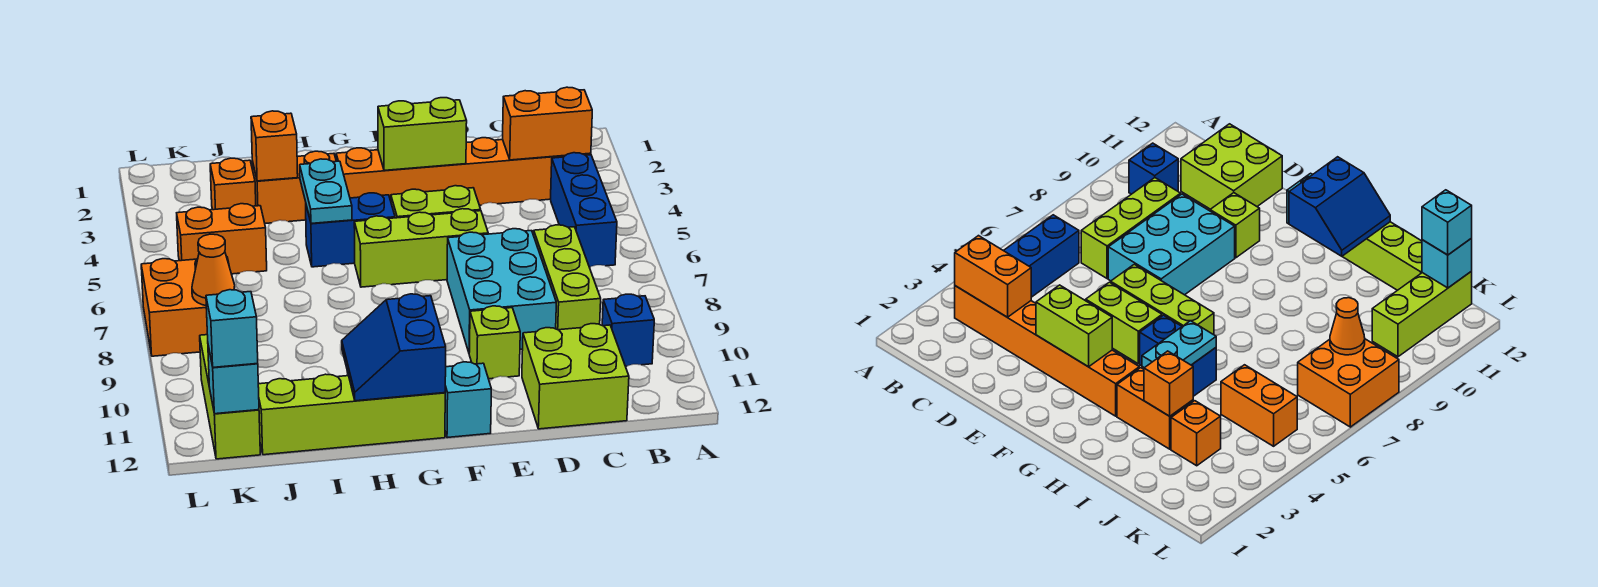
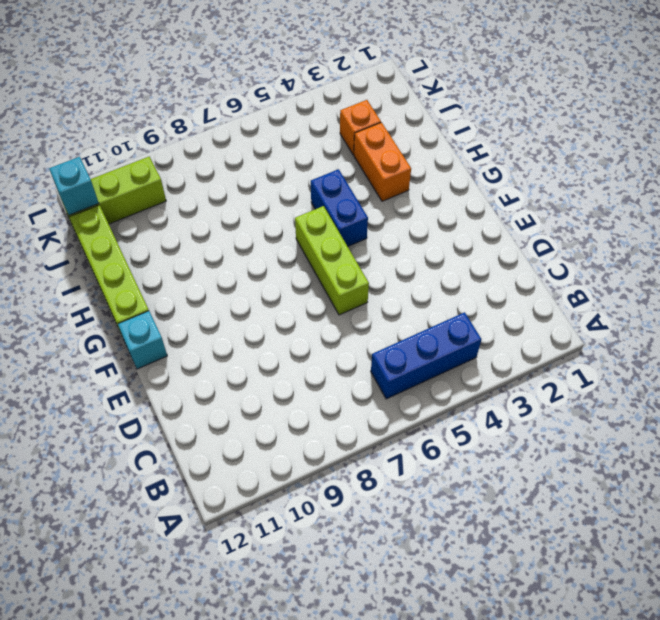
none -> orange brick B3:G3 level 1
none -> blue brick B10 level 1
none -> lime brick C7:C9 level 1

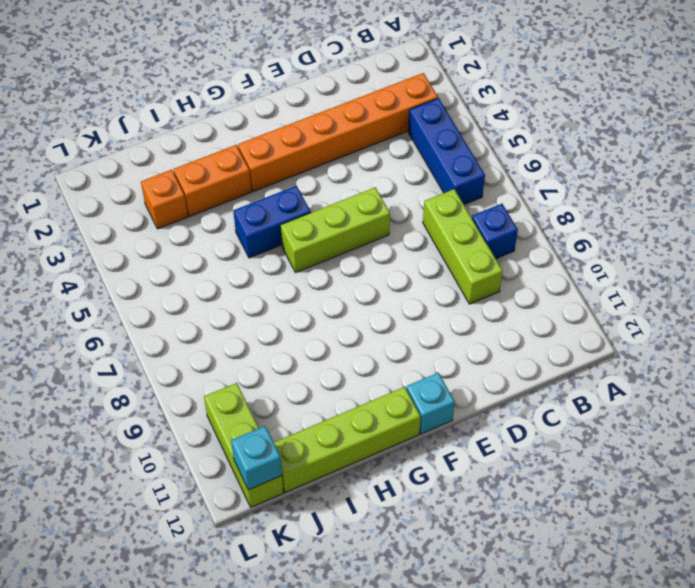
blue brick B8 level 1 -> blue brick B10 level 1
none -> lime brick C11:D12 level 1
none -> cyan brick D7:E9 level 1
none -> lime brick E5:F5 level 1

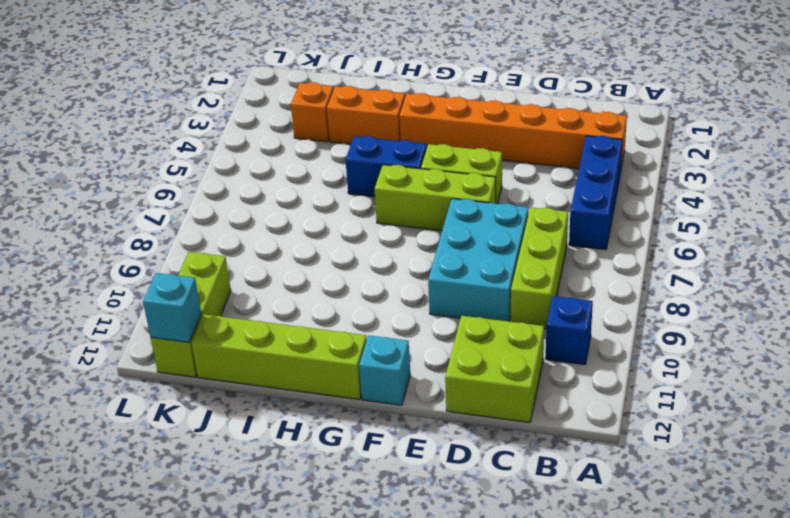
none -> lime brick E10 level 1
none -> orange brick J5:K5 level 1
none -> orange brick K7:L8 level 1

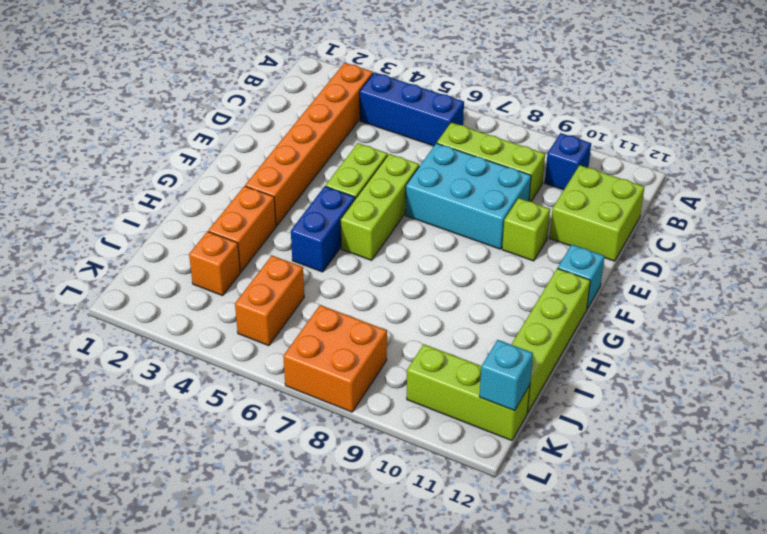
none -> orange brick B3:C3 level 2
none -> lime brick E3:F3 level 2
none -> blue slope G11:H12 level 2 top G

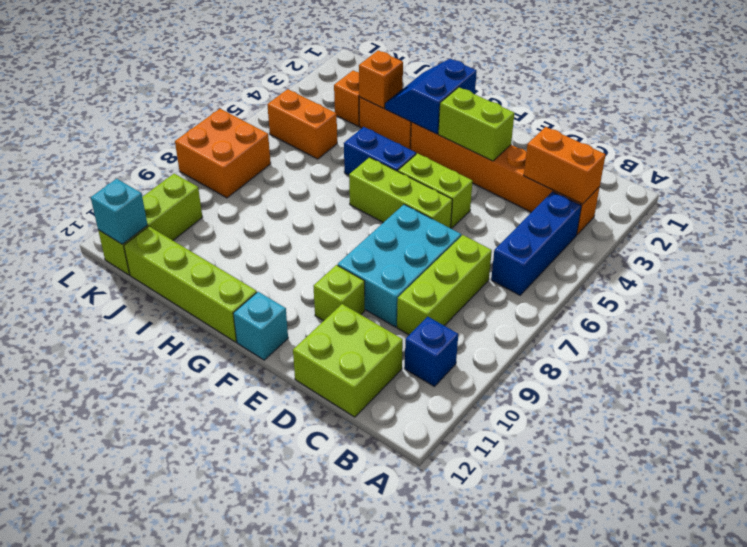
blue slope G2:H3 level 2 top G -> blue slope G11:H12 level 2 top G
none -> cyan plate H4:H5 level 2
none -> orange cone K8 level 2
none -> cyan brick K12 level 3

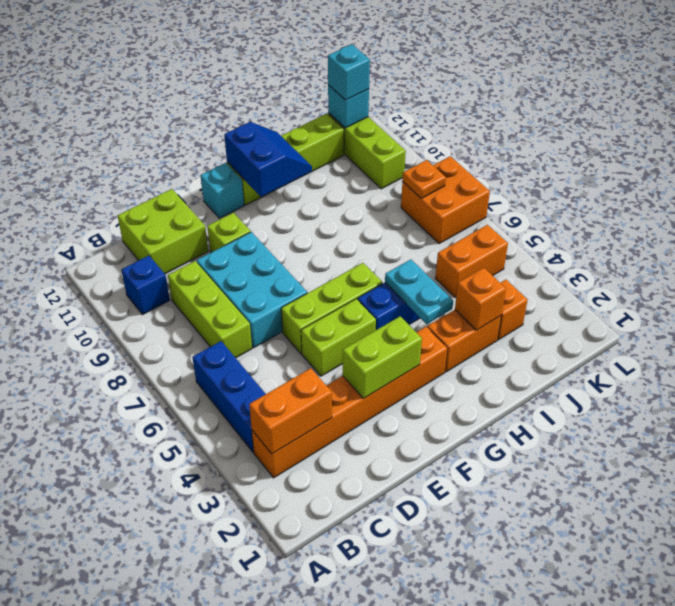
orange plate K8 level 2 -> orange cone K8 level 2

